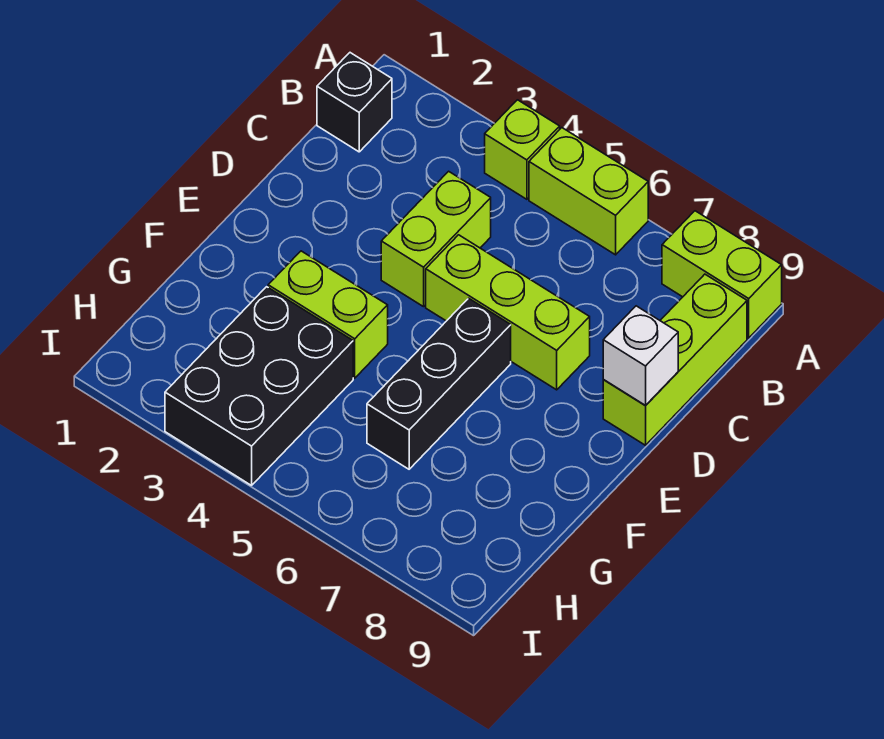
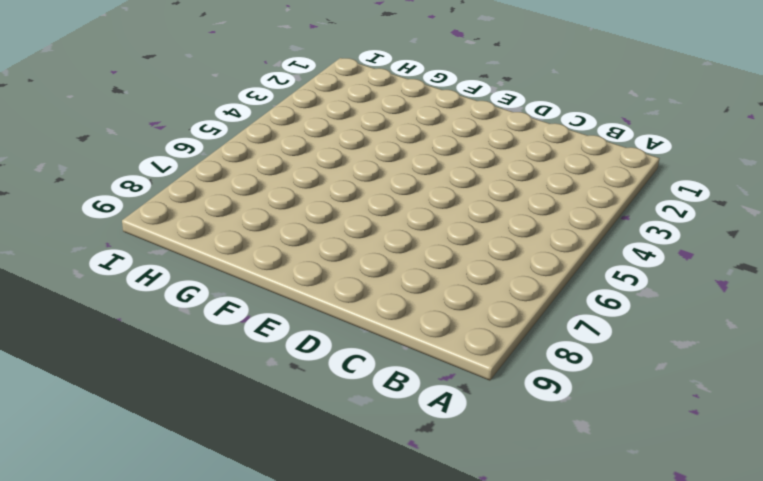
none -> lime brick A4 level 1
none -> lime brick A5:A6 level 1

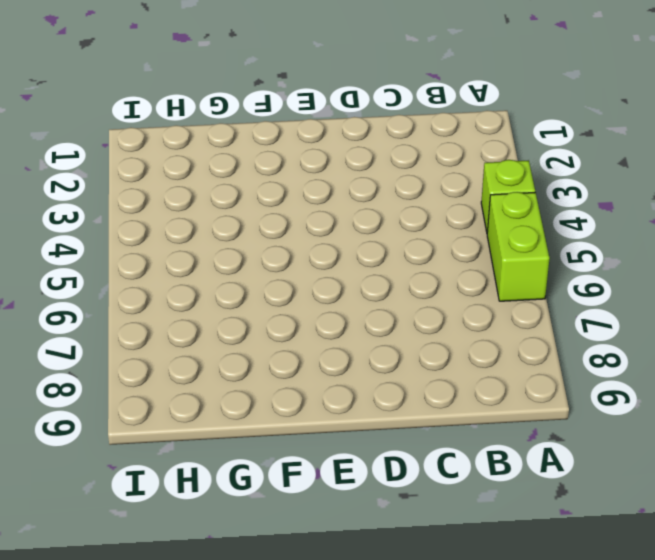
none -> lime brick A8:A9 level 1
none -> black brick B1 level 1

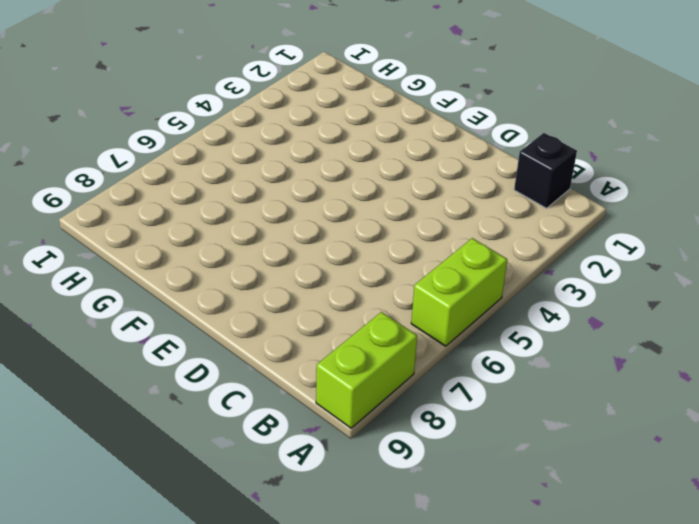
none -> lime brick A4 level 1
none -> lime brick B9:D9 level 1

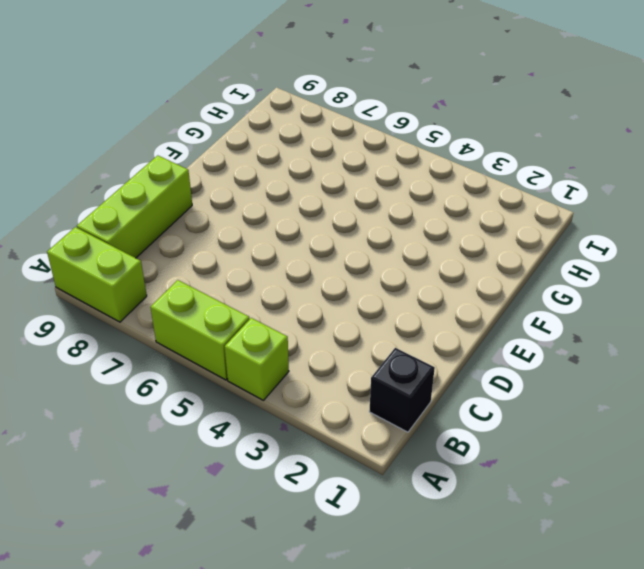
none -> lime brick C4:D4 level 1
none -> lime brick D5:D7 level 1

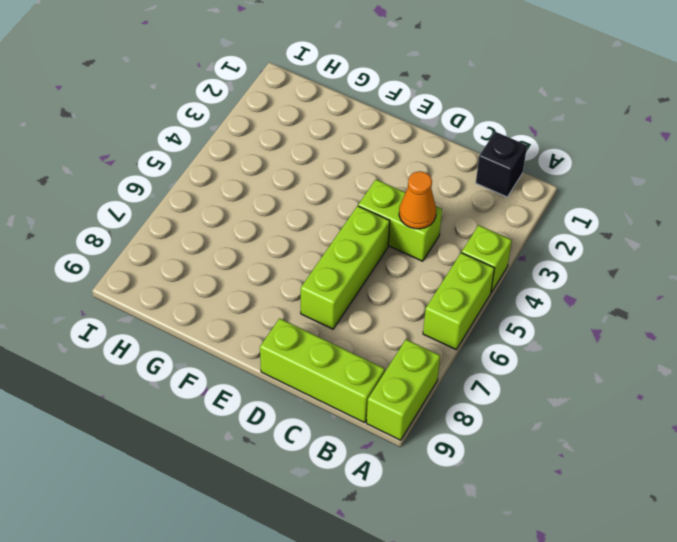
orange cone C4 level 2 -> none
none -> black brick E6:G6 level 1
none -> lime brick F3:F4 level 1

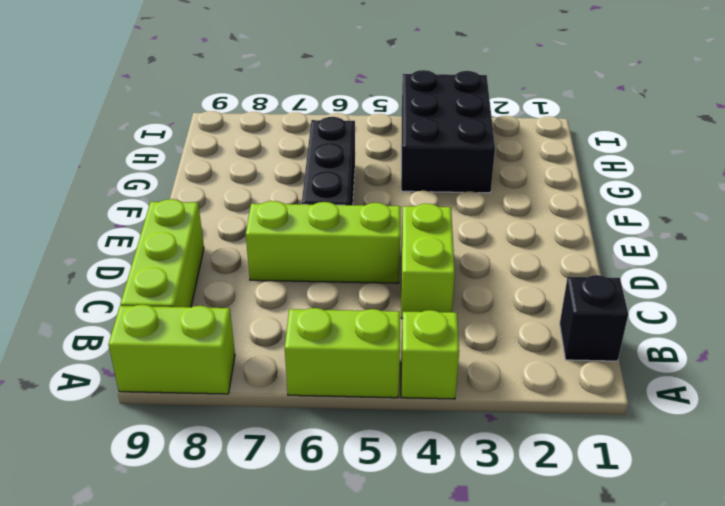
none -> lime brick F3:F4 level 1
none -> white brick D9 level 2

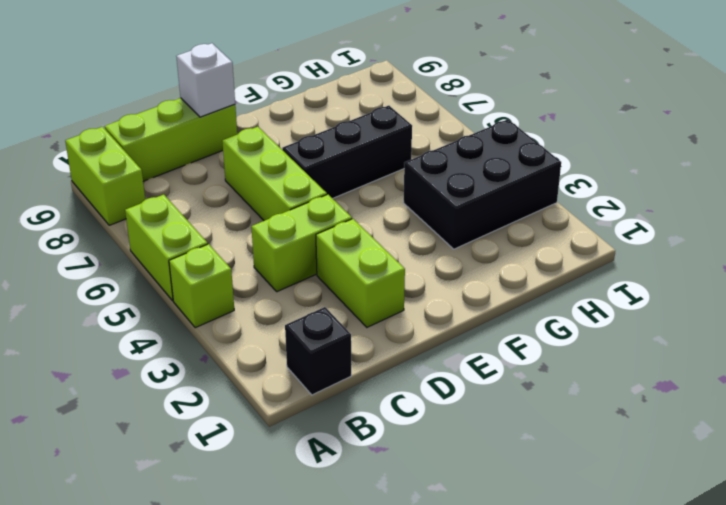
lime brick D2:D3 level 1 -> lime brick F3:F4 level 1

